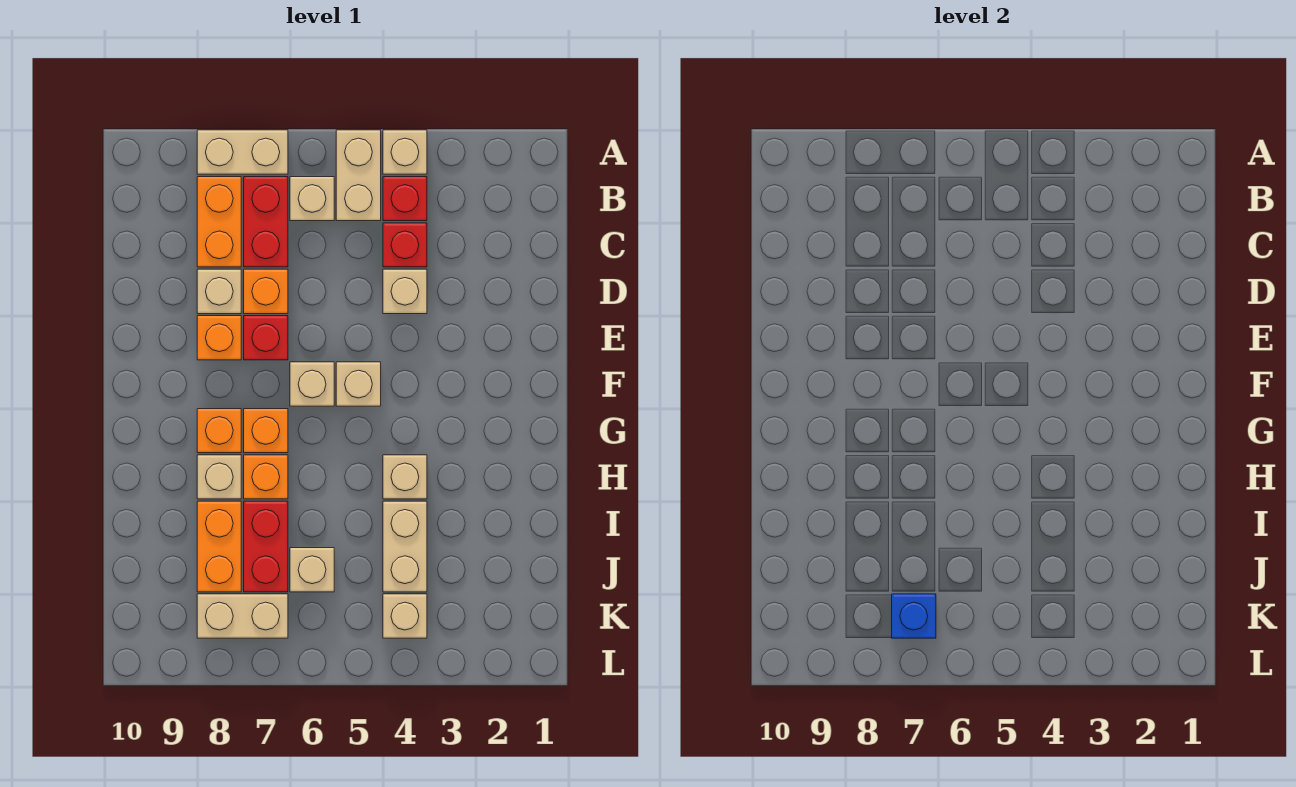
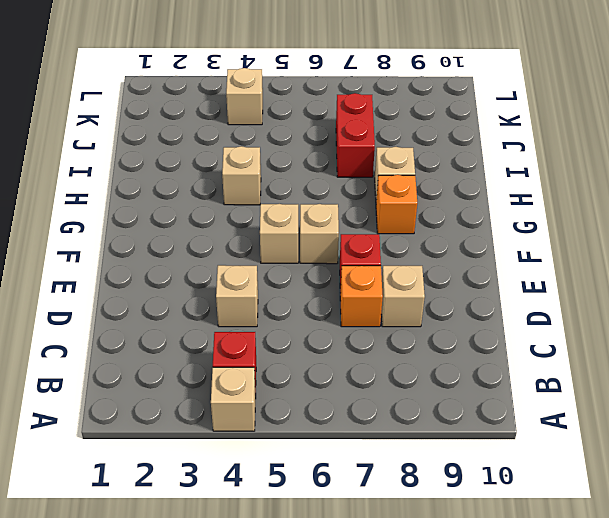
none -> tan brick A5:B5 level 1
none -> tan brick A7:A8 level 1
none -> tan brick B6 level 1

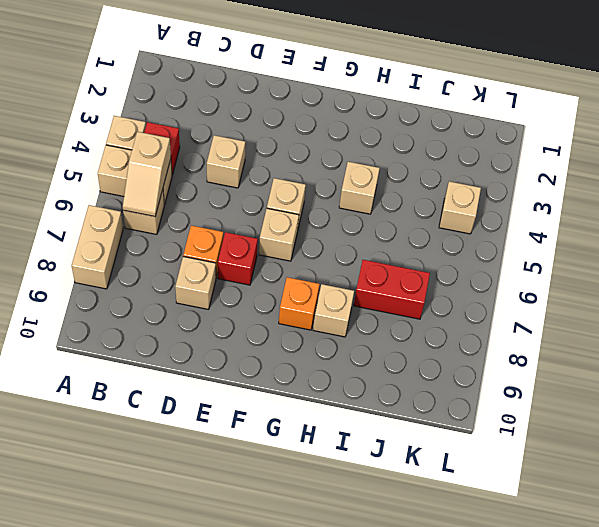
tan slope B5:B6 level 2 top 5 -> none
none -> red brick B7:C7 level 1
none -> orange brick B8:C8 level 1
none -> red brick C4 level 1

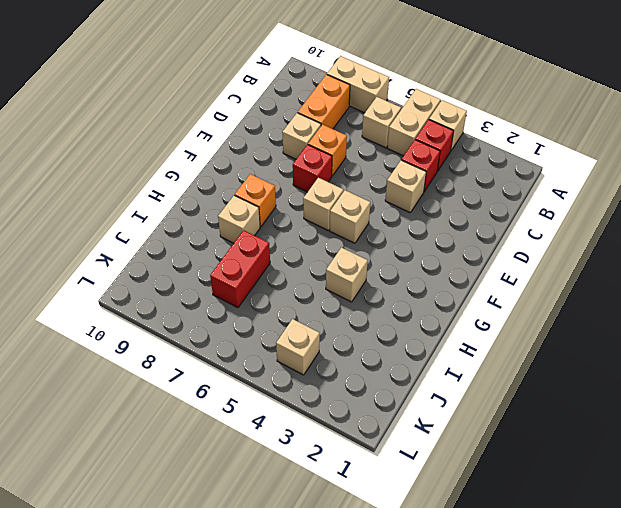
none -> red brick B7:C7 level 1
none -> orange brick E8 level 1
none -> orange brick G7 level 1

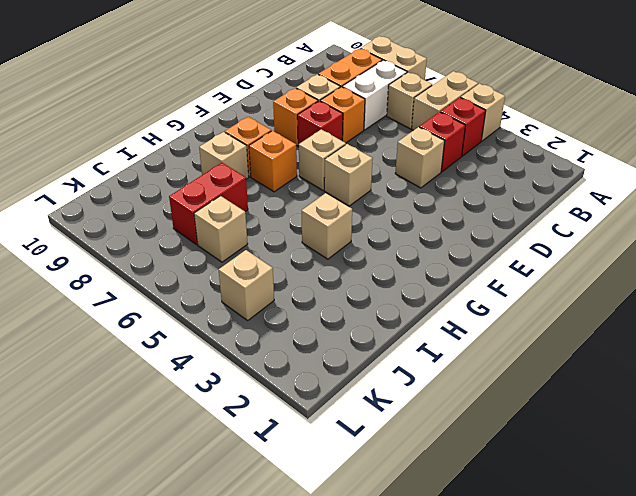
white brick B7:C7 level 1 -> red brick B7:C7 level 1
none -> orange brick H7 level 1
none -> tan brick I4:J4 level 1
none -> orange brick I8:J8 level 1

